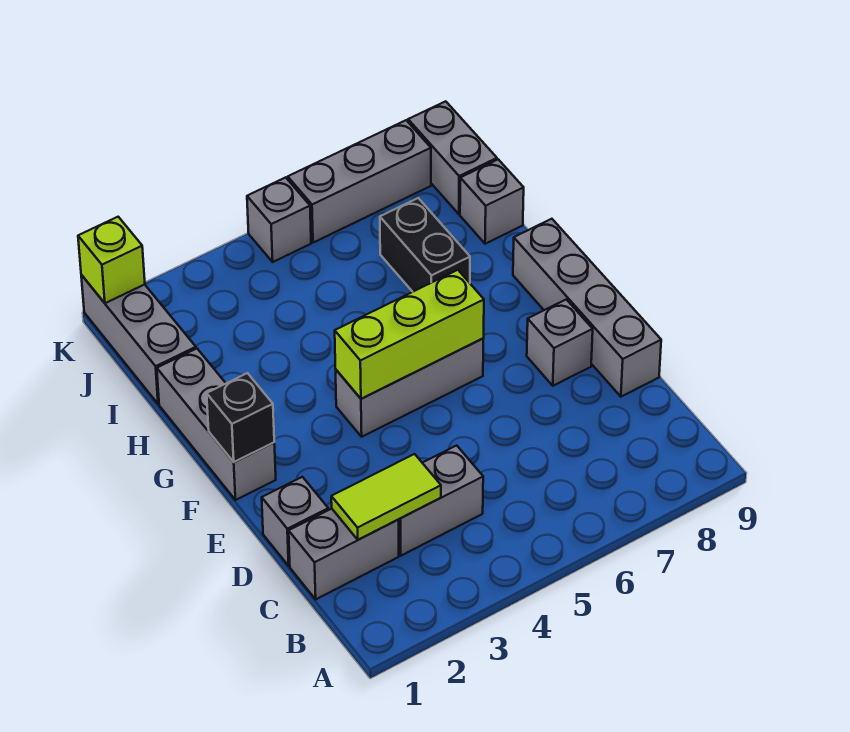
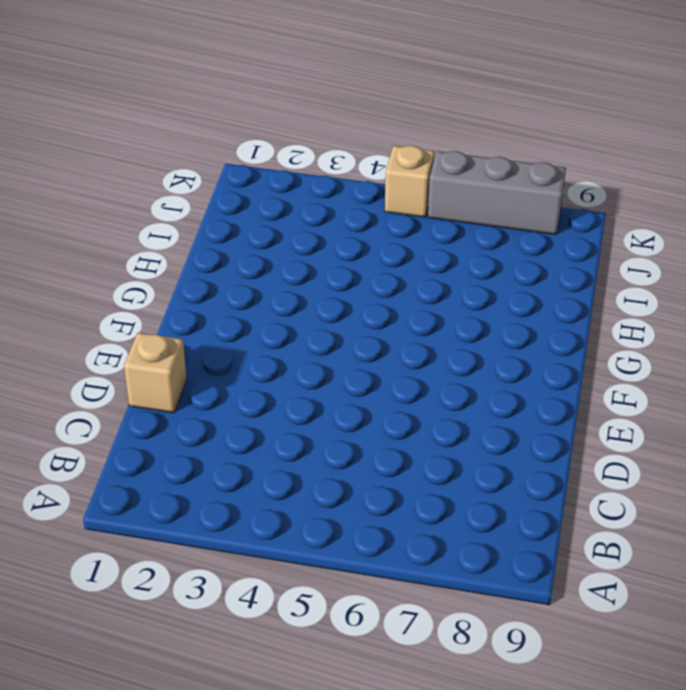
tan brick D1 level 1 -> grey brick D1 level 1
tan brick K5 level 1 -> grey brick K5 level 1
none -> grey brick C1:C2 level 1
none -> grey brick C3:C4 level 1
none -> grey brick D9:G9 level 1

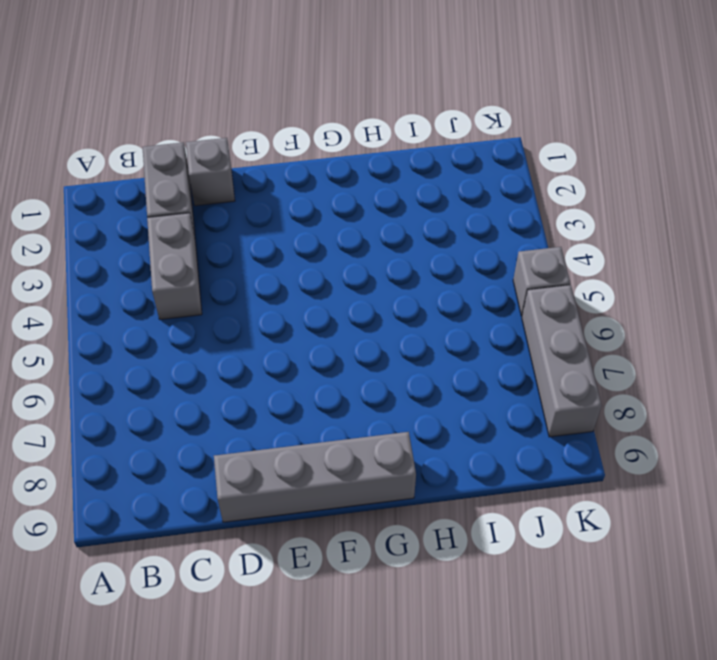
none -> grey brick E8 level 1
none -> grey brick F1:H1 level 1
none -> grey brick F4:F6 level 1

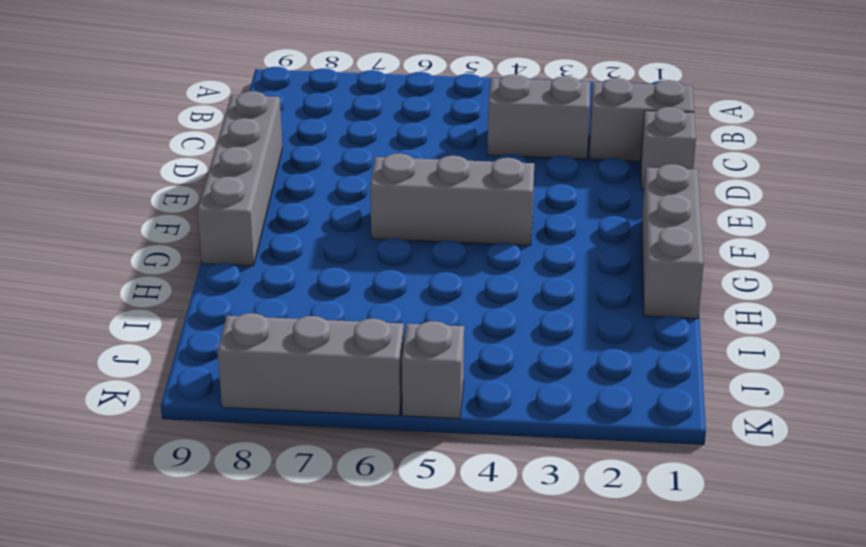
none -> grey brick E8 level 1
none -> black brick H7:I7 level 1
none -> grey brick I1:K1 level 1

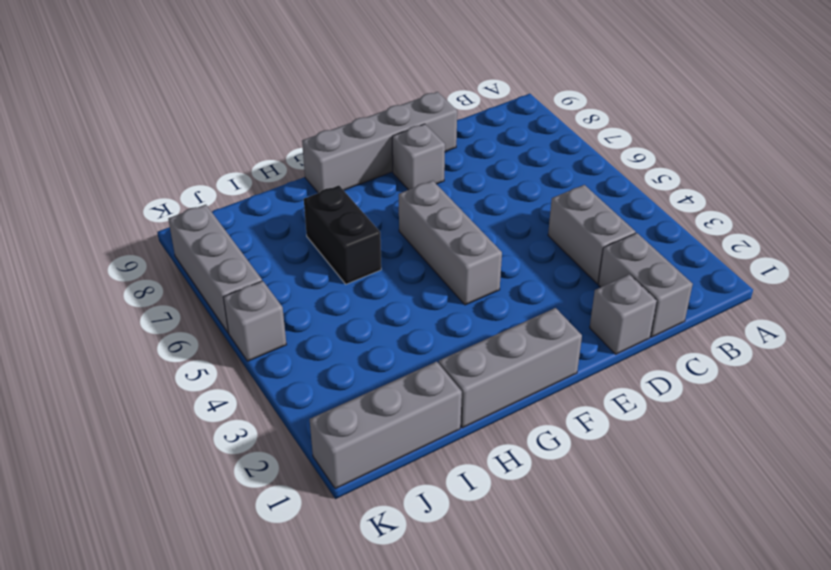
black brick H6:H7 level 1 -> black brick H7:I7 level 1
none -> grey brick I9 level 1
none -> grey brick J9:K9 level 1
none -> lime tile C2:C3 level 2

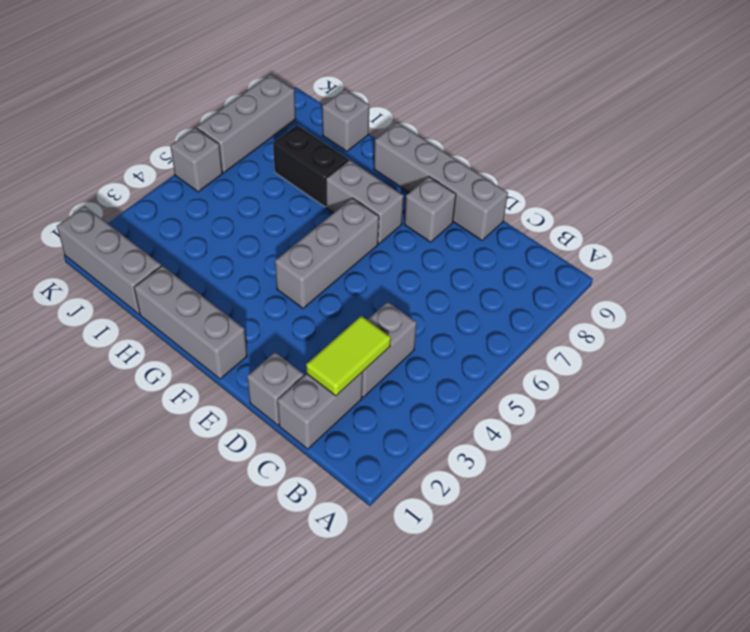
grey brick F7:G7 level 1 -> grey brick J9:K9 level 1
none -> black brick F1 level 2
none -> lime brick F4:F6 level 2
none -> lime brick K1 level 2

